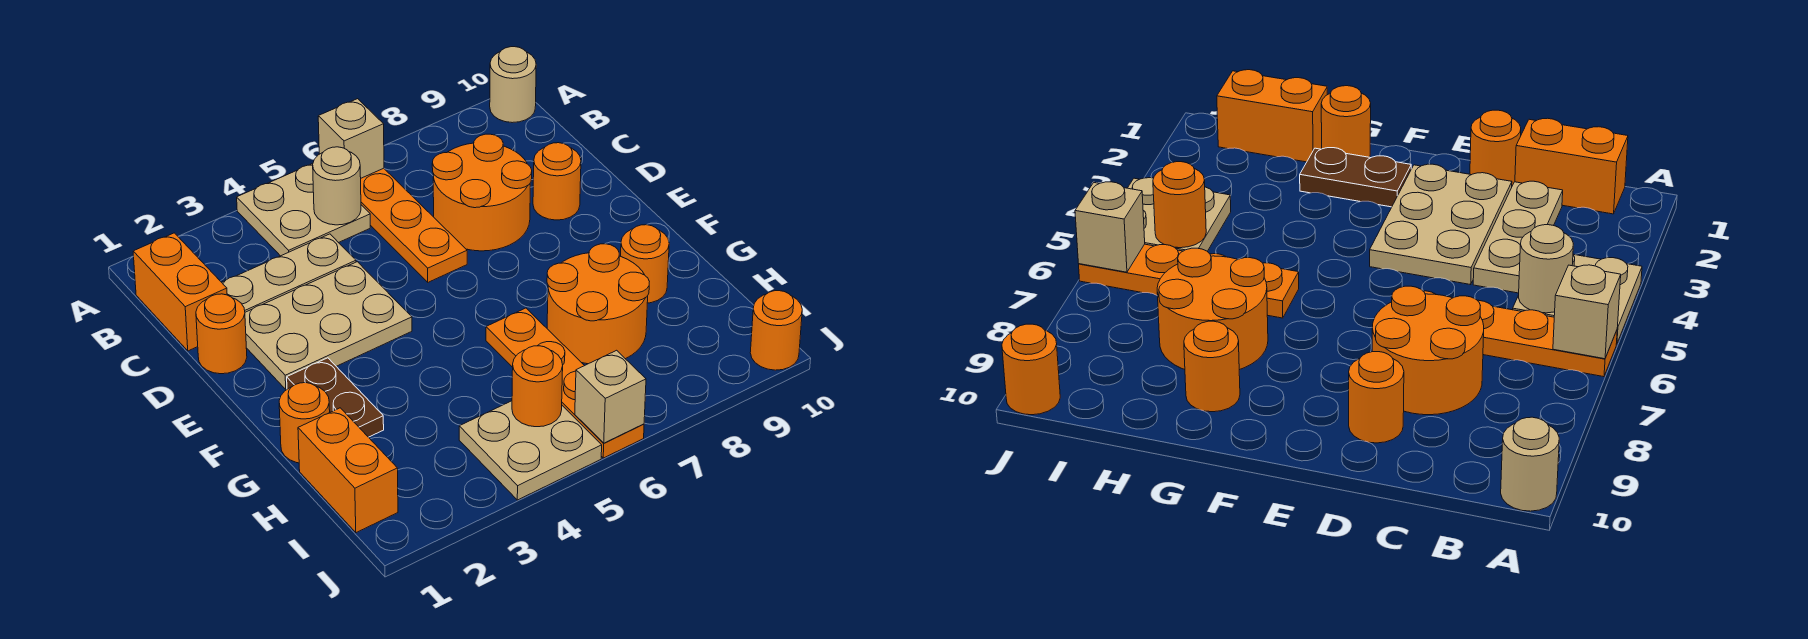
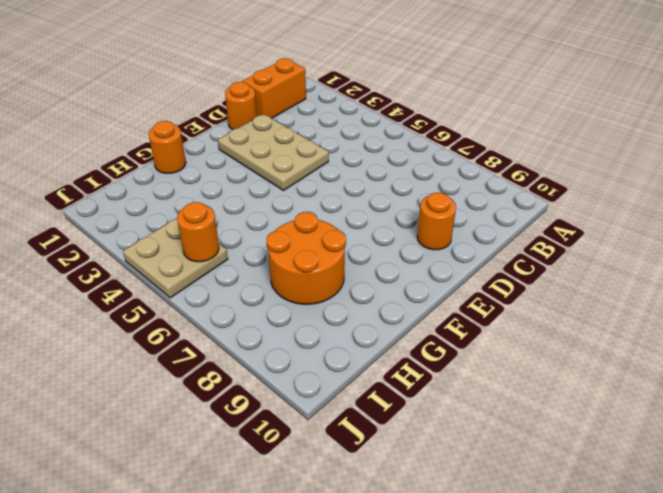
none -> tan plate A4:B5 level 1
none -> orange plate A6:D6 level 1
none -> tan round brick A10 level 1

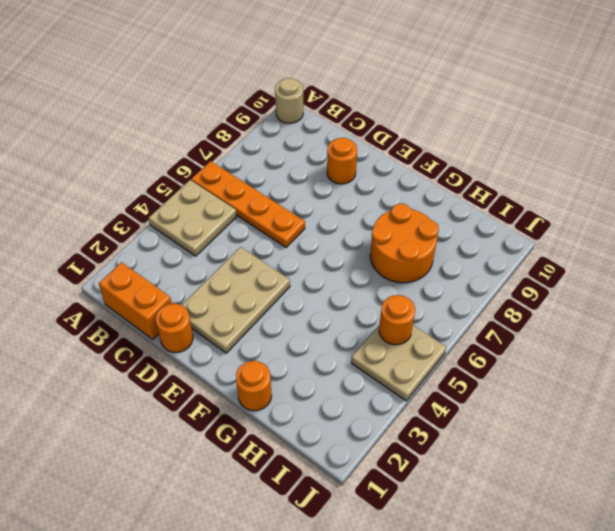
none -> tan plate C2:C4 level 1
none -> orange round brick C7:D8 level 1
none -> brown plate F2:G2 level 1

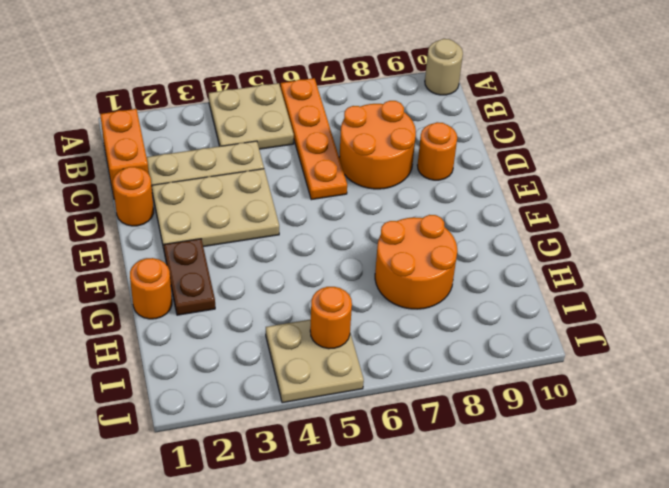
none -> orange plate G6:J6 level 1
none -> orange round brick G9 level 1
none -> orange brick H1:I1 level 1

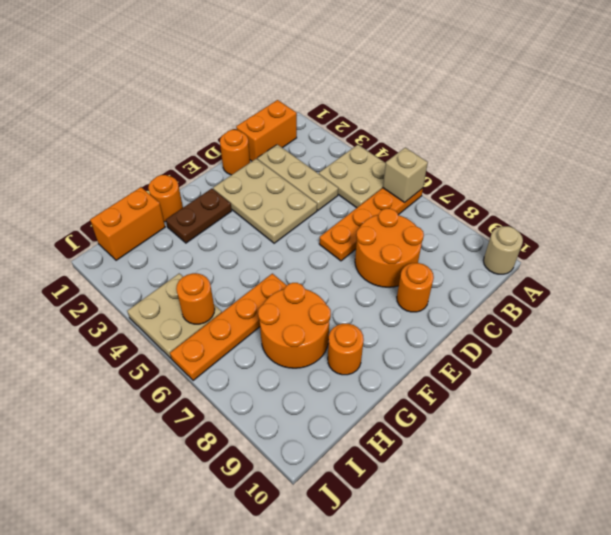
none -> orange round brick J10 level 1
none -> tan round brick B5 level 2
none -> tan brick J6 level 2

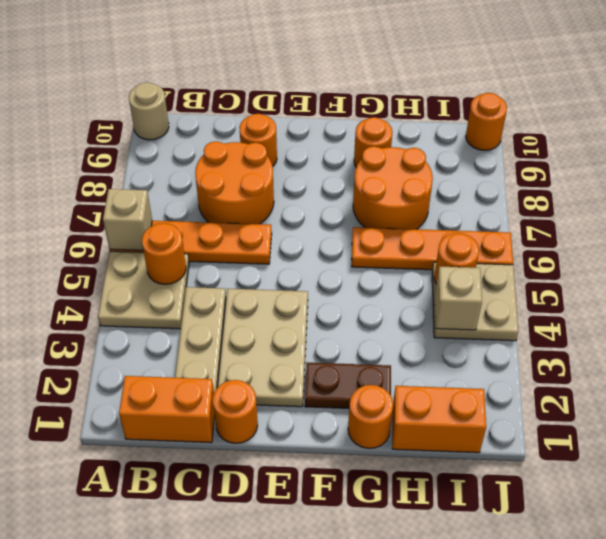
orange round brick B5 level 2 -> tan round brick B5 level 2
tan brick I4 level 2 -> tan brick J6 level 2

